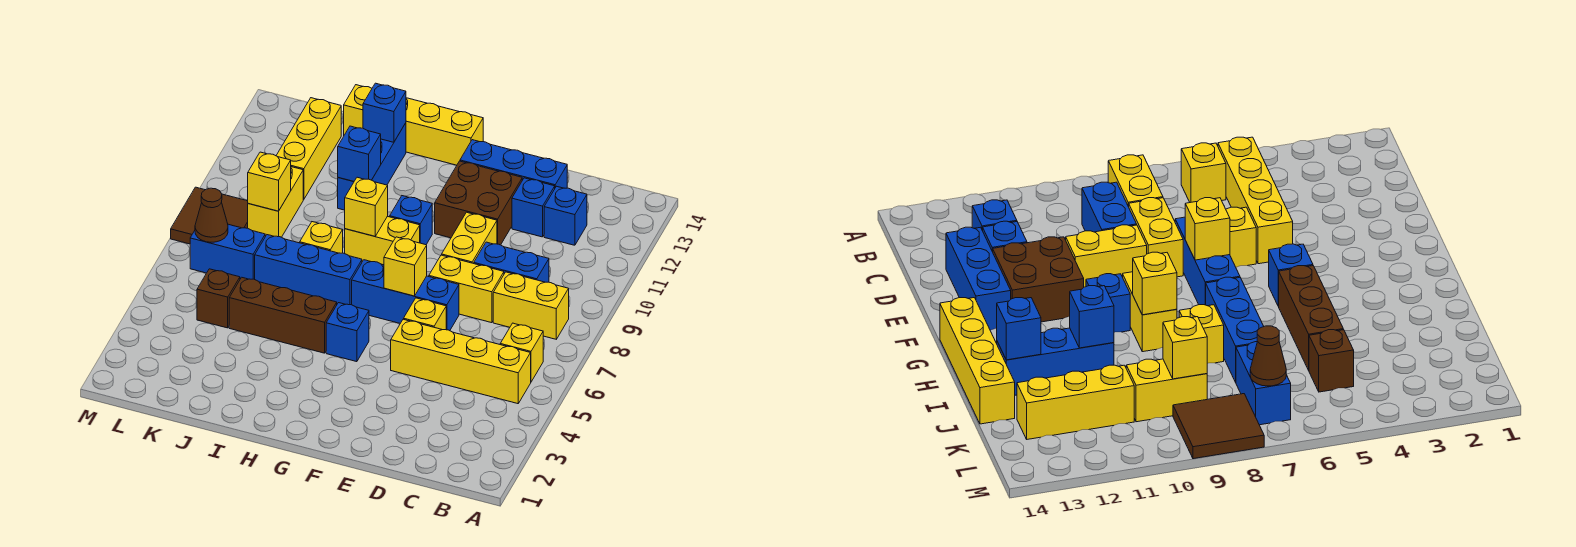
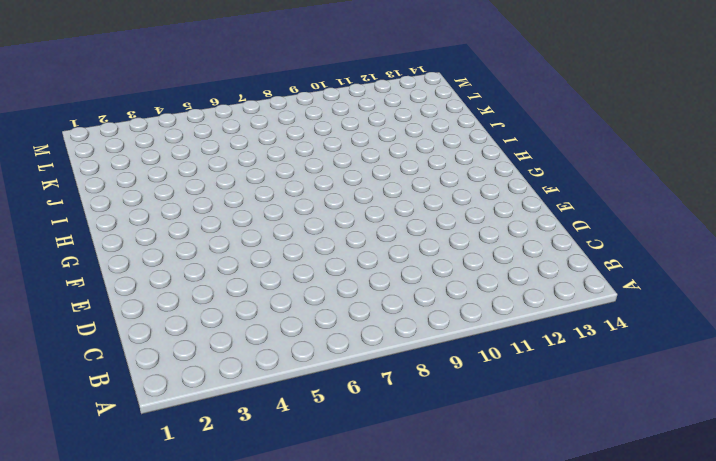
none -> yellow brick B5:E5 level 1
none -> yellow brick B6 level 1
none -> yellow brick B8:C8 level 1
none -> blue brick C9:D9 level 1

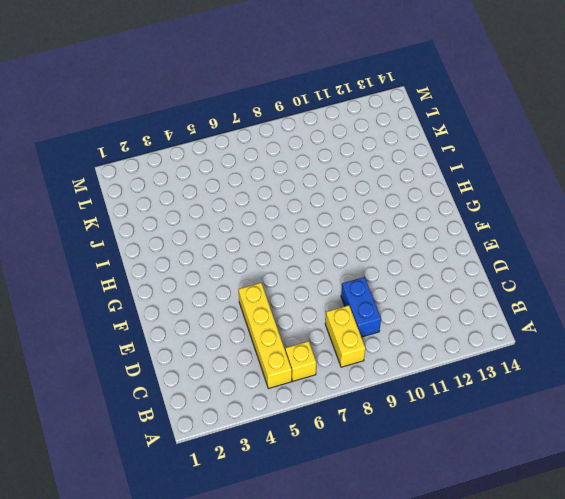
none -> blue brick C12 level 1
none -> yellow brick D8:E8 level 1
none -> blue brick D12 level 1
none -> blue brick D13:F13 level 1

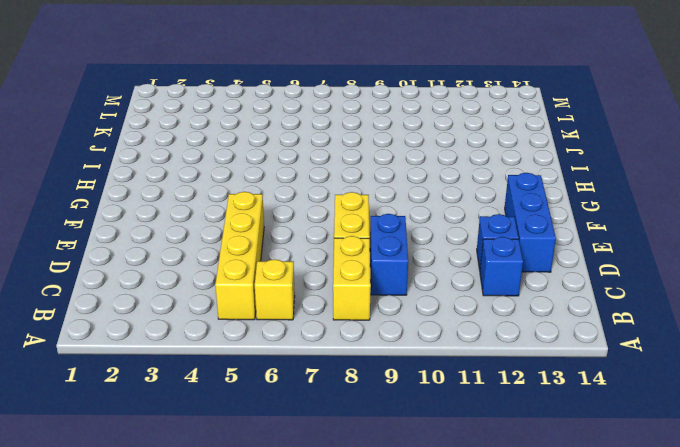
none -> yellow brick E6 level 1
none -> blue brick E7:G7 level 1
none -> yellow brick E9:E10 level 1
none -> brown brick E11:F12 level 1

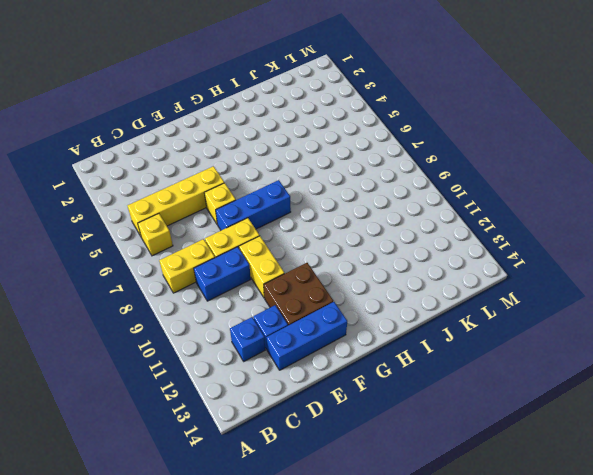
none -> blue brick G5 level 1
none -> yellow brick G9:H9 level 1
none -> blue brick G10 level 1
none -> yellow brick G14:J14 level 1

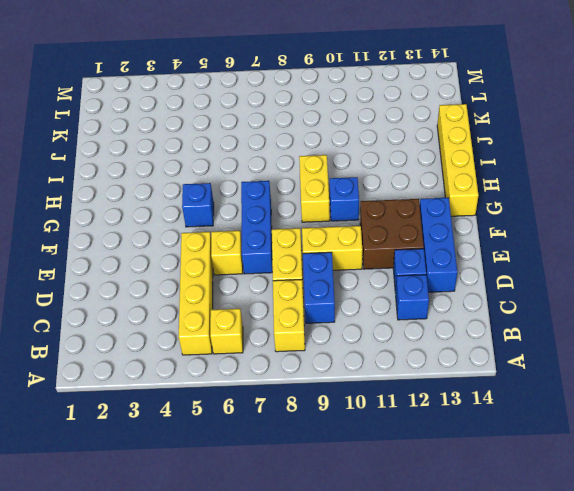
none -> brown brick H5:J5 level 1
none -> blue brick H7:J7 level 1
none -> yellow brick I8 level 1
none -> blue brick I11:I13 level 1

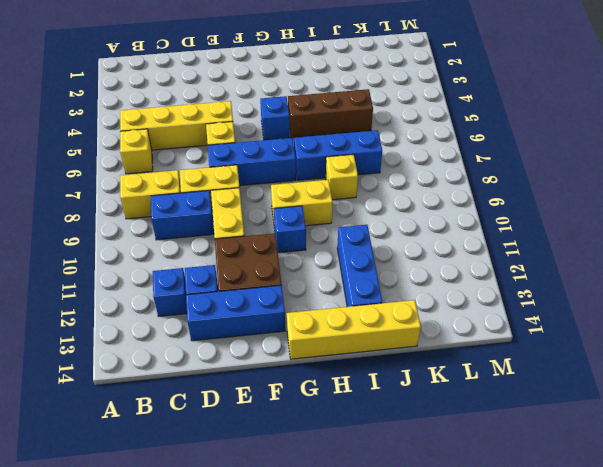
none -> brown brick K5 level 1
none -> blue brick K7:L7 level 1
none -> yellow brick K9:K10 level 1
none -> yellow brick K11:K13 level 1

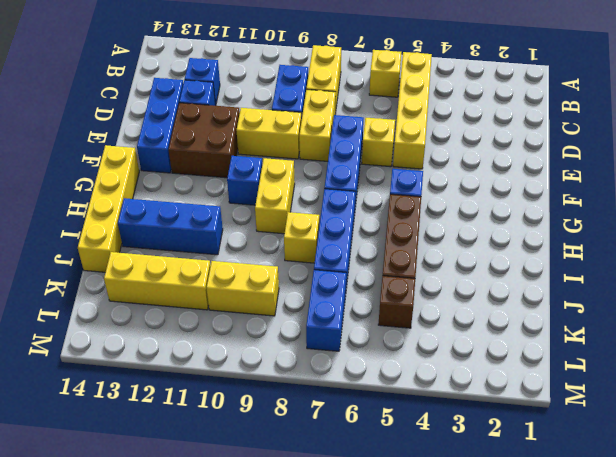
none -> brown tile L8:M9 level 1
none -> yellow brick F7 level 2
none -> yellow brick H9 level 2
none -> blue brick I11 level 2

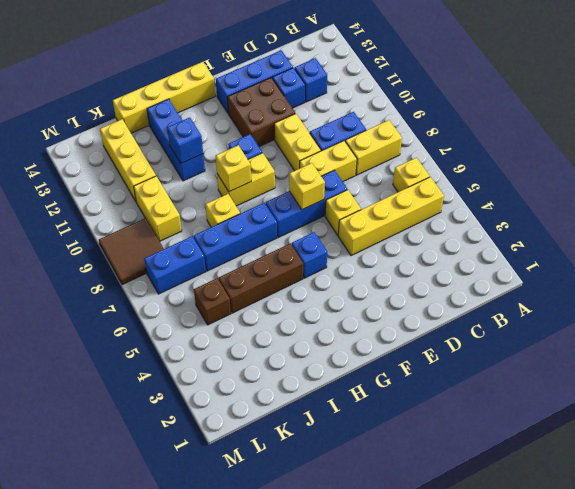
none -> blue brick I13 level 2
none -> yellow brick K9 level 2
none -> brown cone L7 level 2

